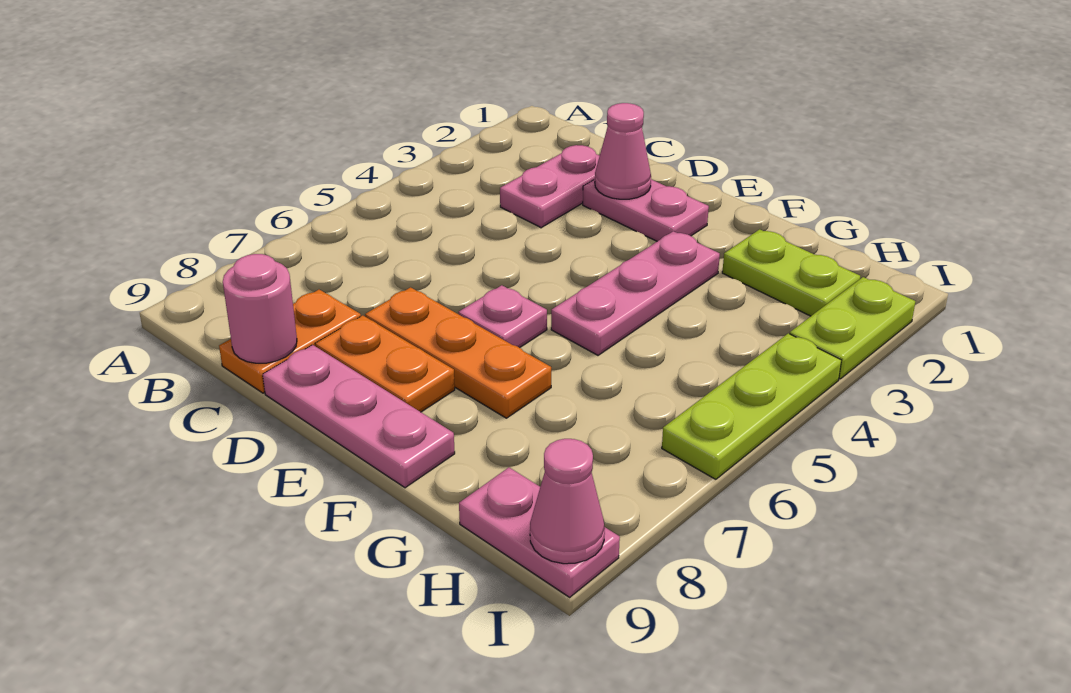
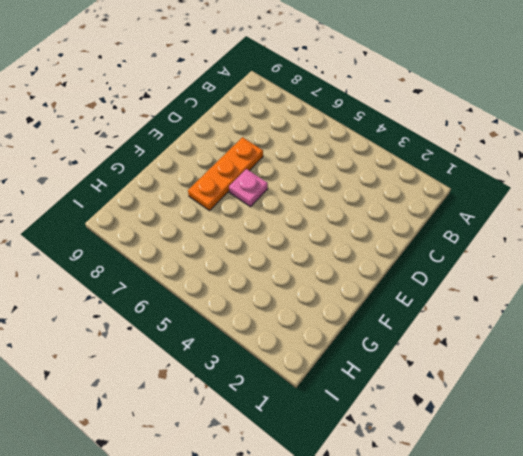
none -> pink plate C2:C3 level 1
none -> orange plate C8:C9 level 1
none -> pink plate D2:E2 level 1

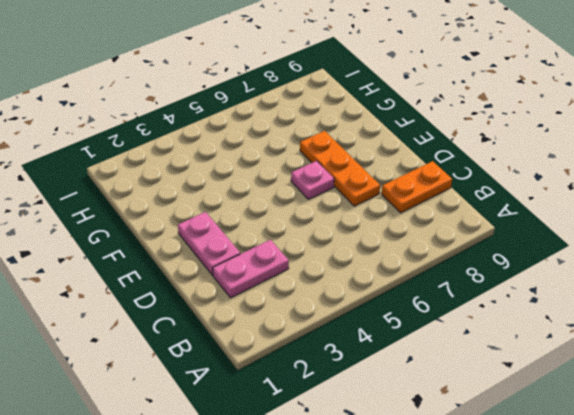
none -> orange plate D8:E8 level 1
none -> pink plate D9:F9 level 1
none -> pink plate F3:F5 level 1

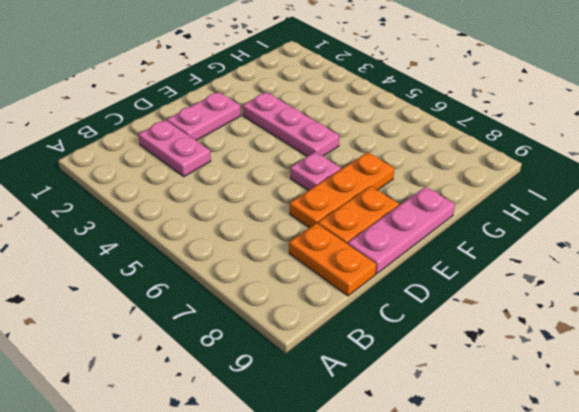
none -> lime plate G2:H2 level 1
none -> pink plate H9:I9 level 1
none -> lime plate I2:I3 level 1

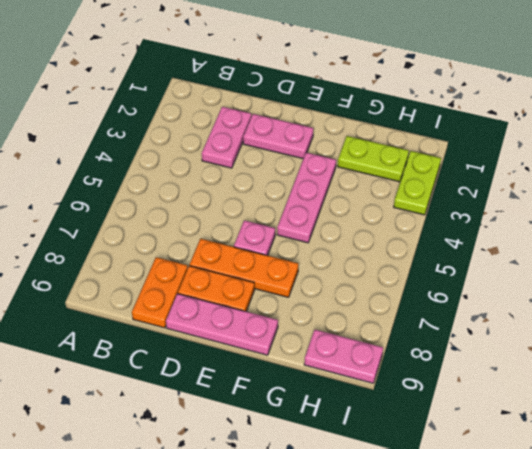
none -> lime plate I4:I6 level 1
none -> pink round brick C9 level 2
none -> pink cone D2 level 2

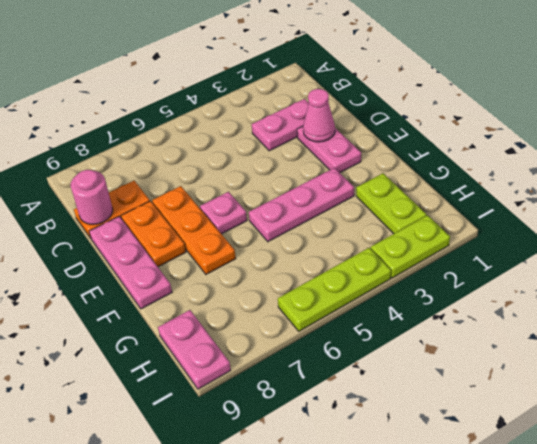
none -> pink cone I9 level 2

